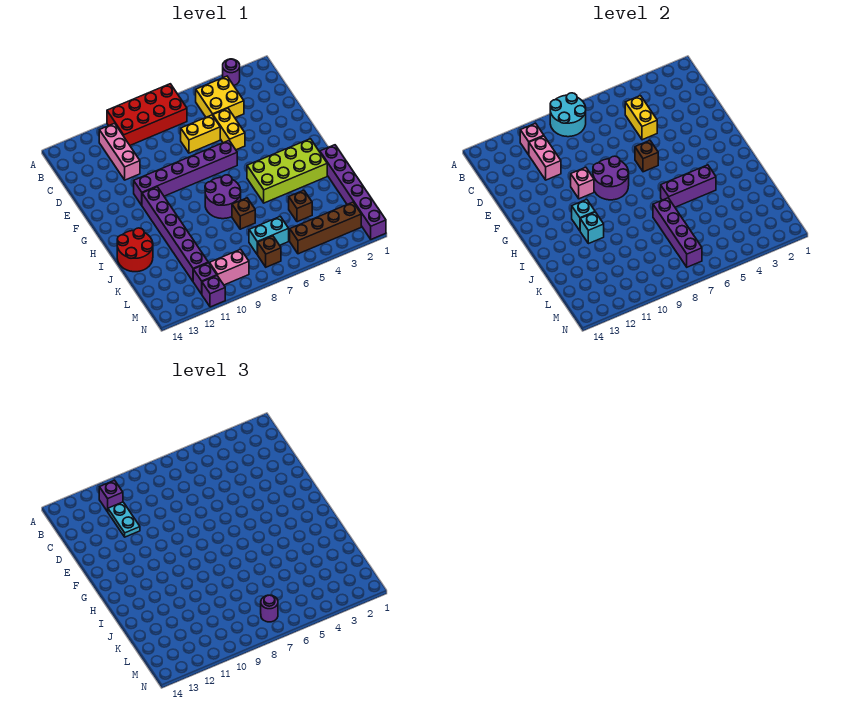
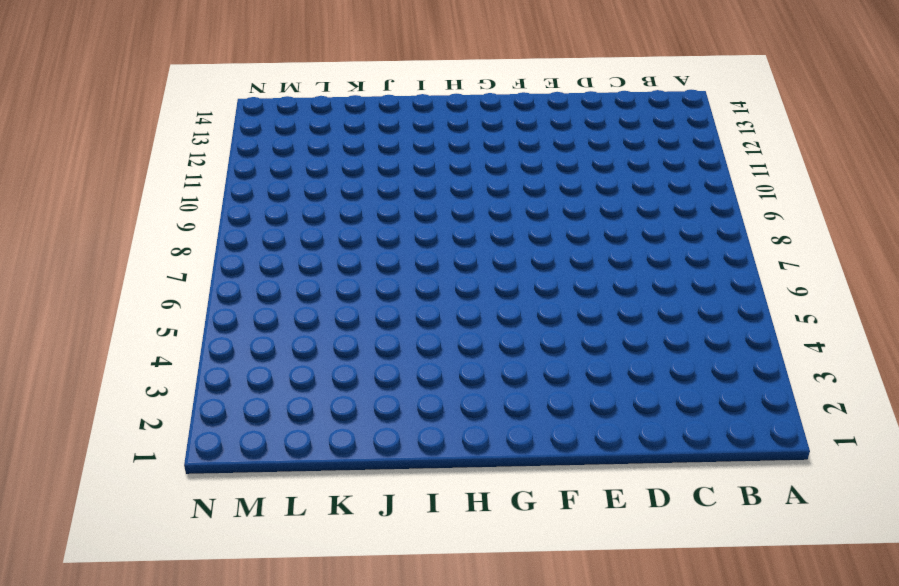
none -> purple round brick A3 level 1
none -> red brick A7:B10 level 1
none -> yellow brick B4:C5 level 1
none -> pink brick B11:D11 level 1

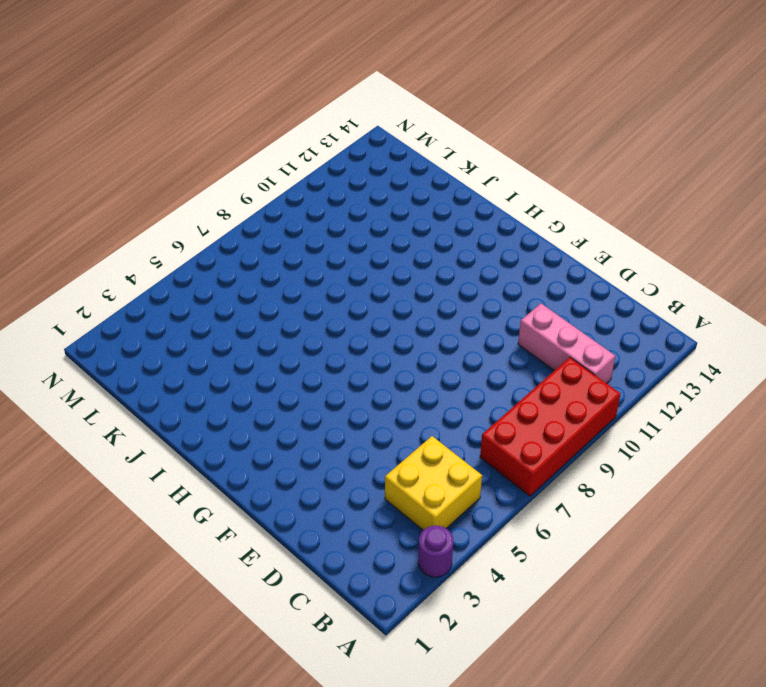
none -> yellow brick D5:E5 level 1
none -> yellow brick D6:D7 level 1
none -> purple brick F6:F11 level 1
none -> purple brick G11:L11 level 1

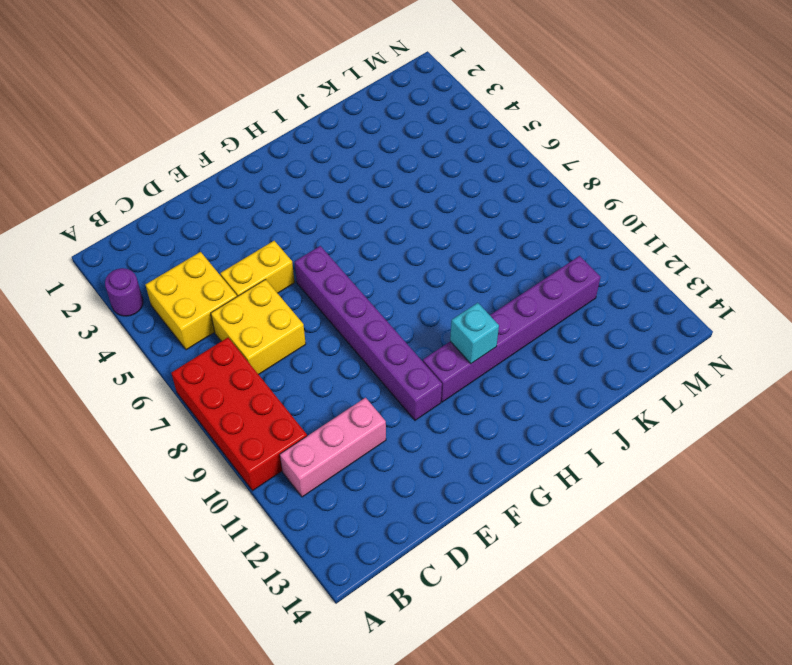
yellow brick C6:D7 level 1 -> yellow brick D6:D7 level 1
none -> lime brick H2:I5 level 1
none -> purple round brick H7:I8 level 1
none -> purple brick I1:N1 level 1
none -> red round brick I13:J14 level 1

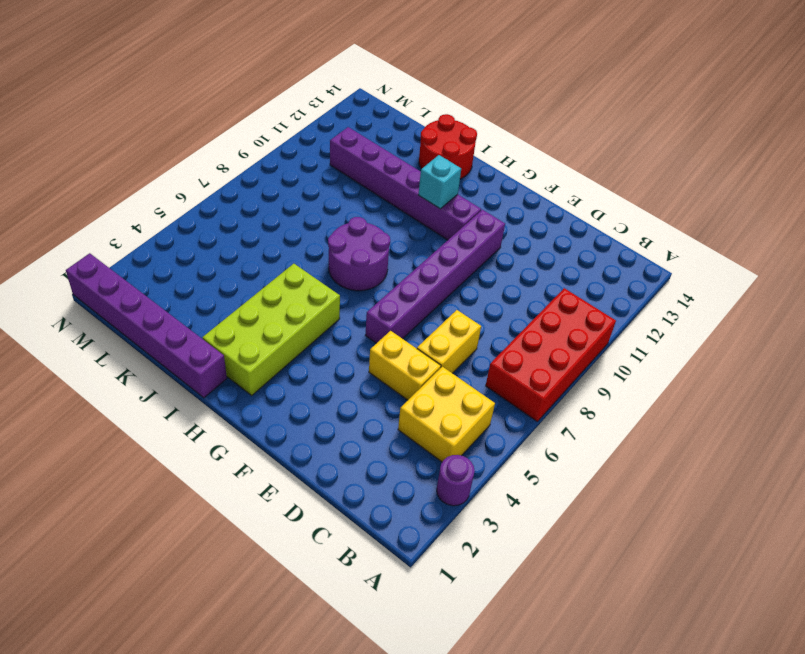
none -> pink brick B11:D11 level 1
none -> brown brick J7 level 1
none -> brown brick K4 level 1
none -> cyan brick L6:L7 level 1

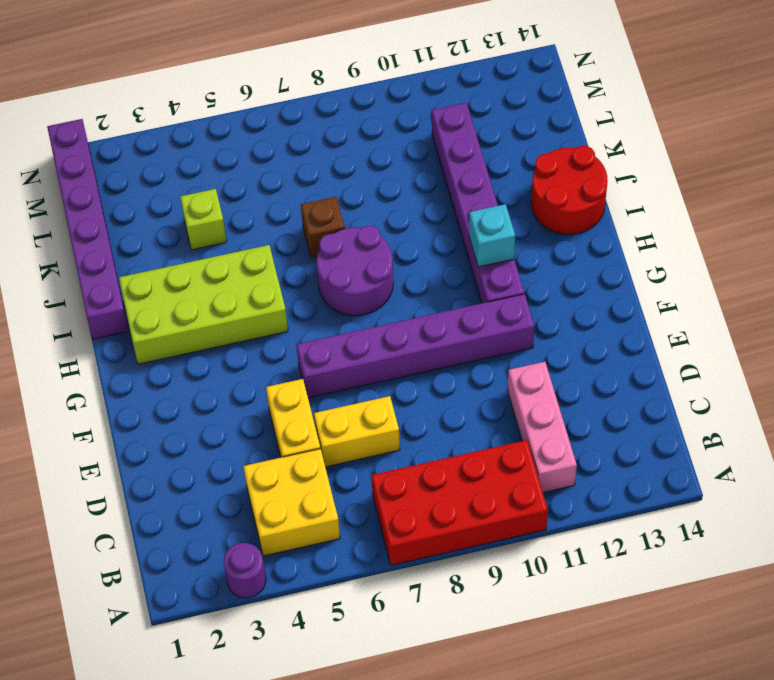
lime brick K4 level 1 -> brown brick K4 level 1
none -> cyan brick L6:L7 level 1
none -> brown brick M2:M5 level 1
none -> brown brick M7 level 1
none -> pink brick M9:M10 level 1

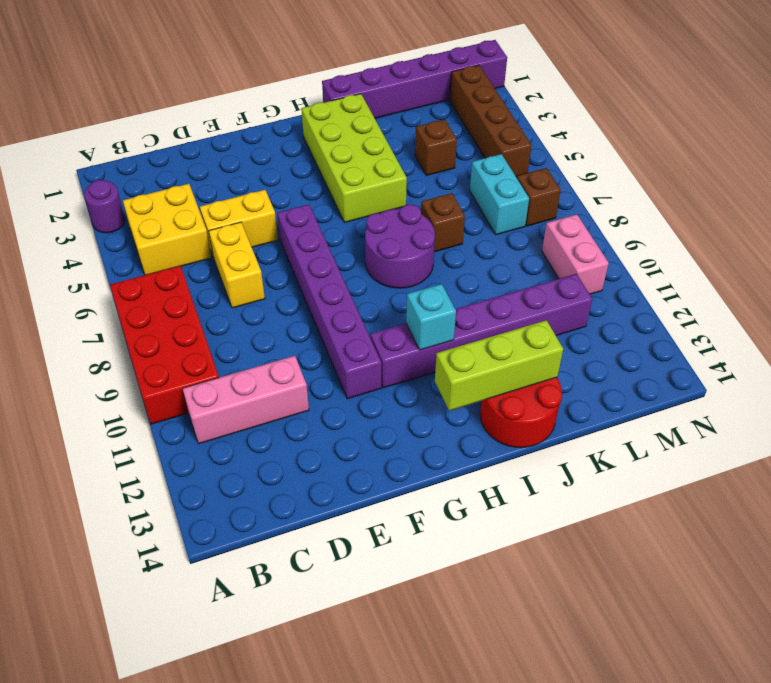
lime brick H13:J13 level 2 -> none
none -> purple brick M11 level 1
none -> purple brick N11 level 1
none -> cyan round brick A8:B9 level 2
none -> pink brick B11 level 2

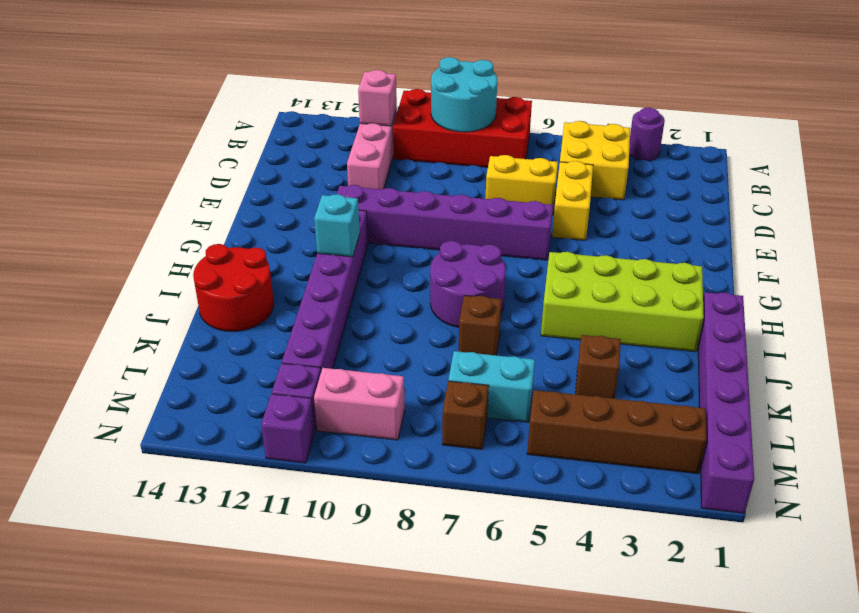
none -> yellow brick C5:D5 level 2
none -> pink brick C11:D11 level 2
none -> brown brick F6 level 2
none -> purple round brick F8:G9 level 2

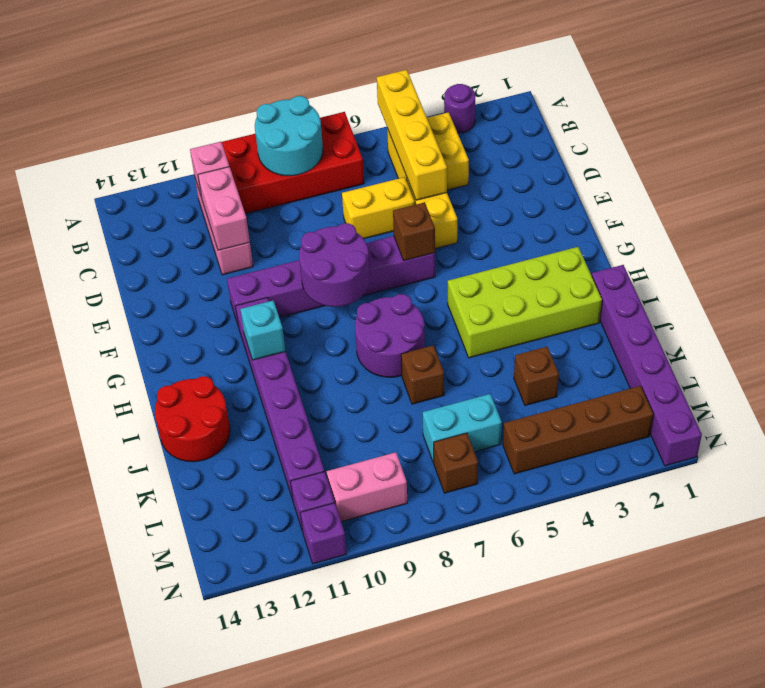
yellow brick A5:D5 level 2 -> yellow brick C5:D5 level 2
none -> pink brick F10 level 2
none -> purple brick I4:I6 level 2
none -> cyan brick I11 level 2
none -> purple brick J7:M7 level 2

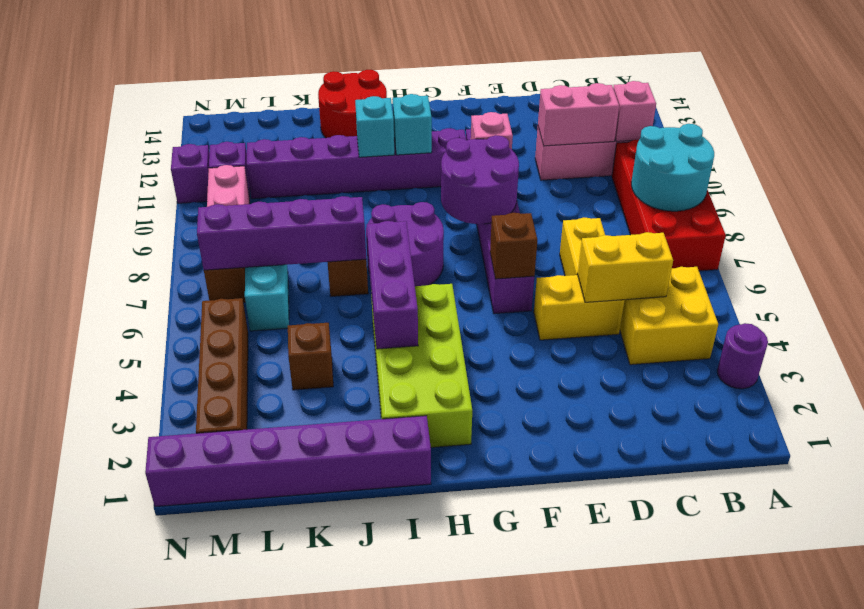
none -> purple brick B11 level 3
none -> cyan plate C11:D11 level 3
none -> purple round brick M7 level 3

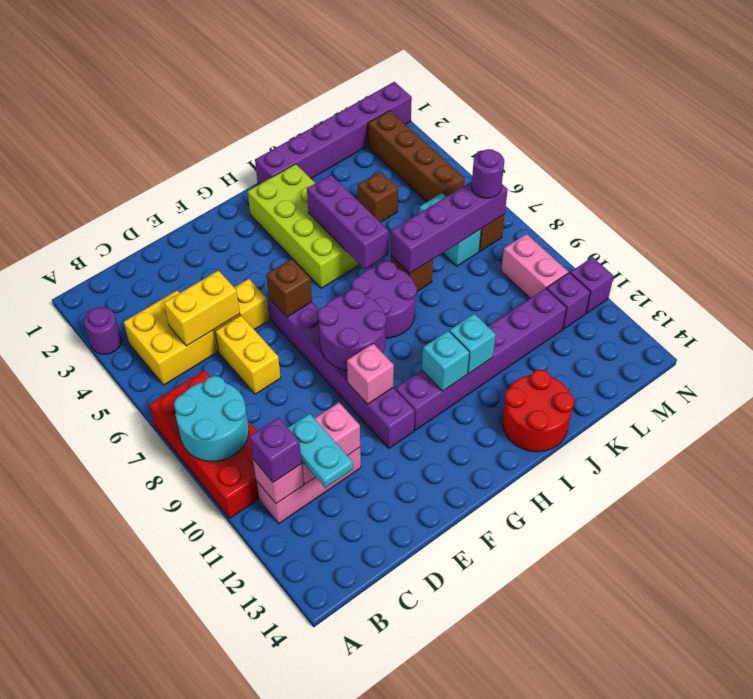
cyan plate C11:C12 level 3 -> cyan plate C11:D11 level 3

